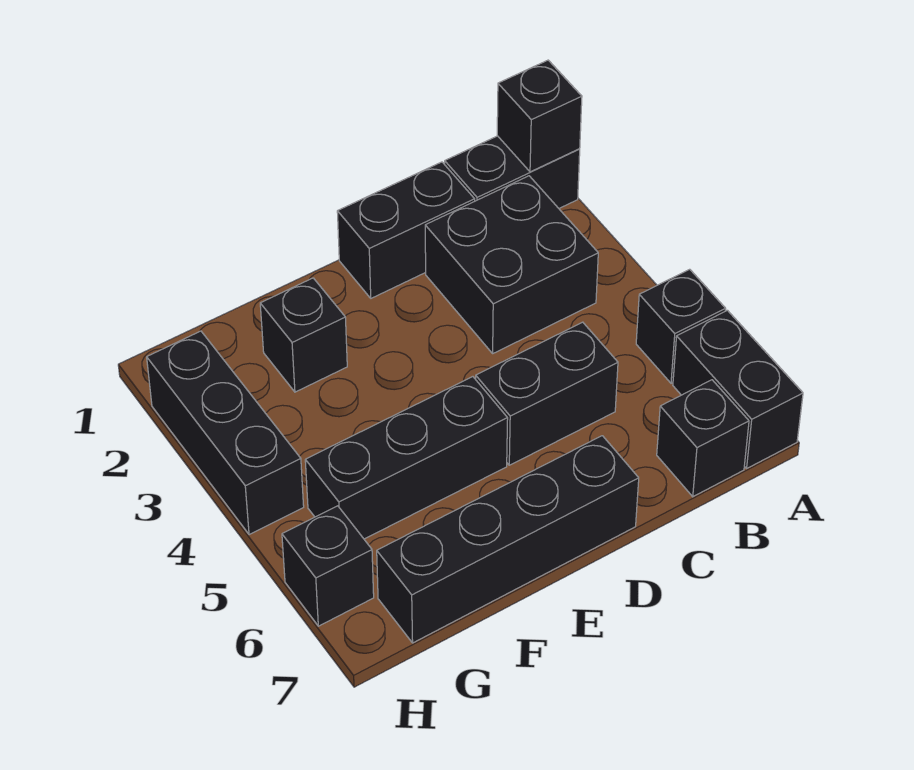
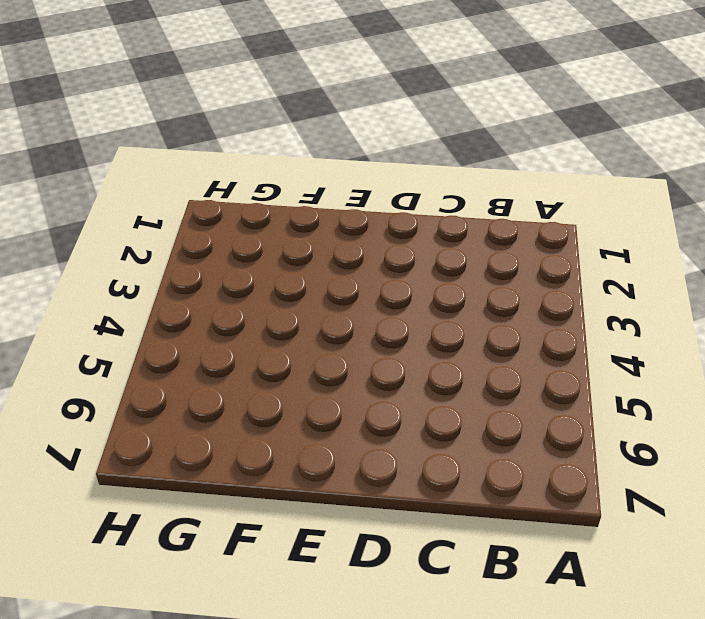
none -> black brick A1:B1 level 1
none -> black brick A5 level 1
none -> black brick A6:A7 level 1

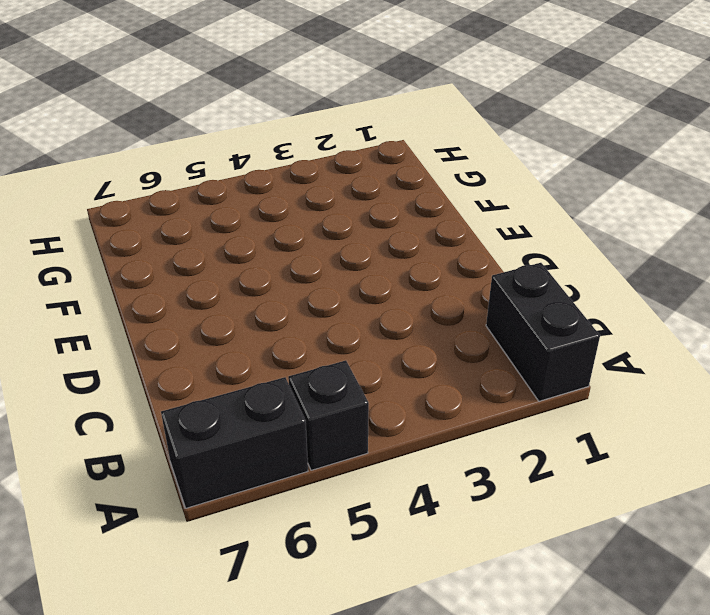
none -> black brick B2:C3 level 1
none -> black brick B7 level 1
none -> black brick C1:D1 level 1

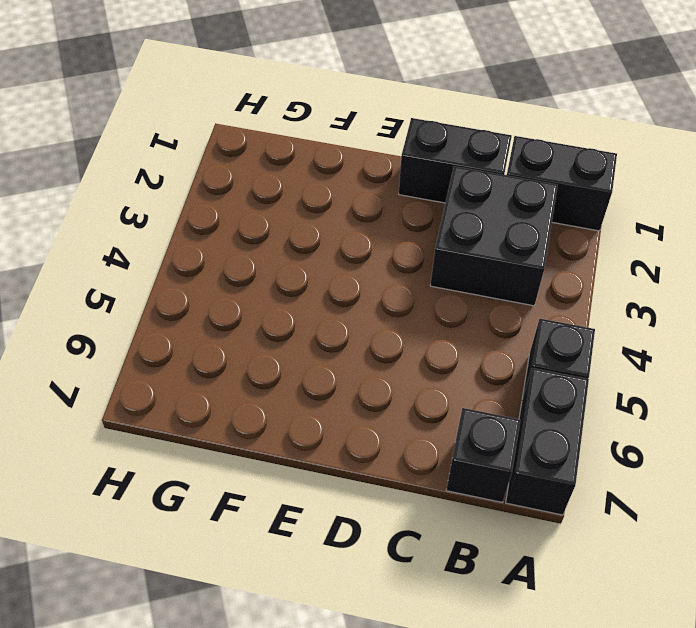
none -> black brick C5:D5 level 1
none -> black brick D7:G7 level 1
none -> black brick E5:G5 level 1

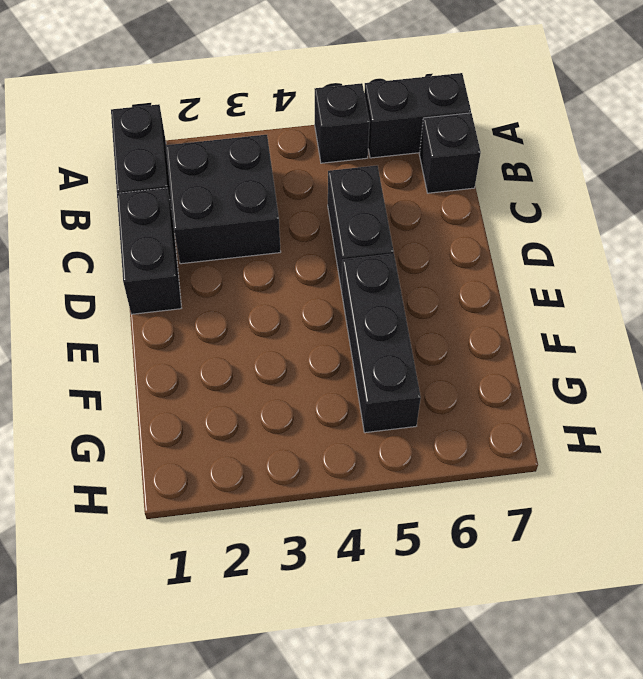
none -> black brick D7:G7 level 1
none -> black brick F2 level 1
none -> black brick H2:H4 level 1

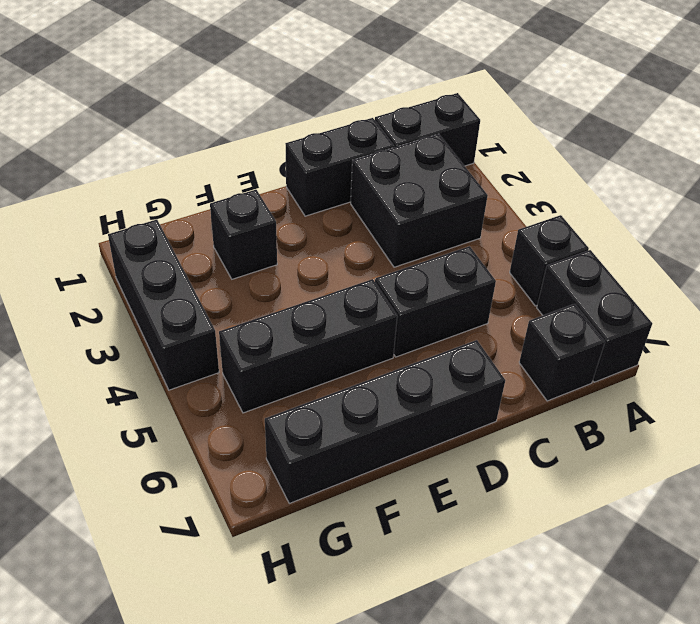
none -> black brick H6 level 1
none -> black brick A1 level 2

